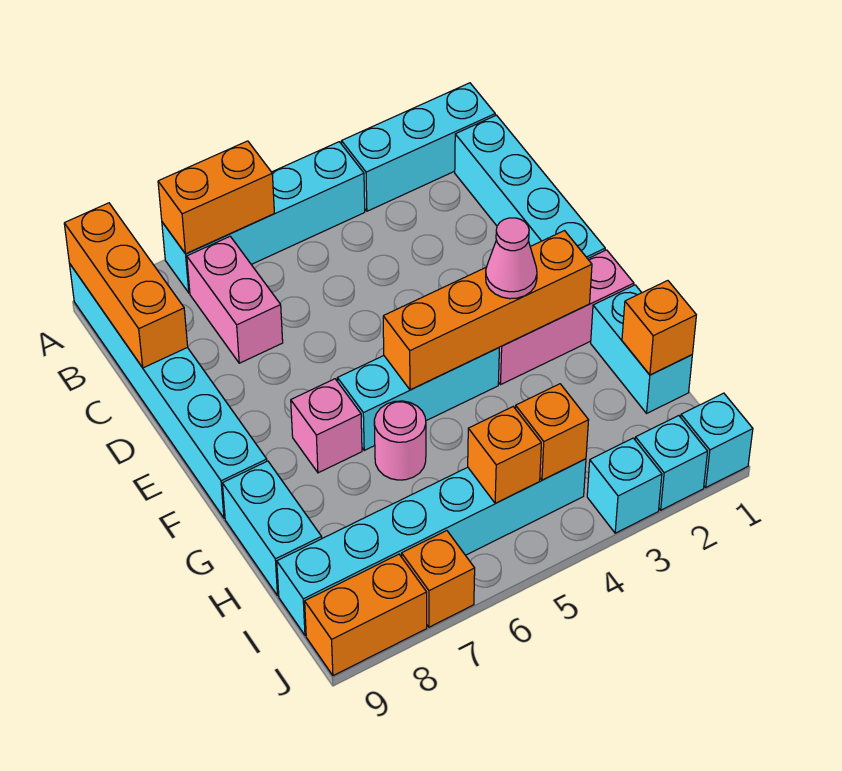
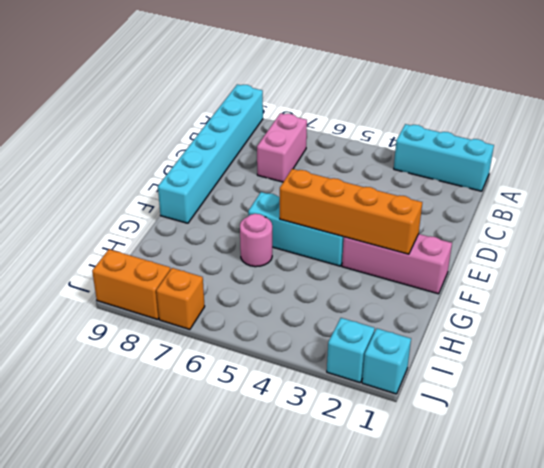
none -> cyan brick A4:A7 level 1
none -> cyan brick B1:E1 level 1
none -> pink brick F7 level 1

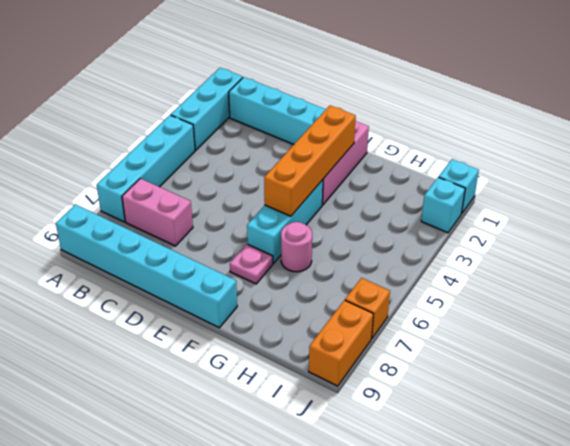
pink plate F7 level 1 -> pink brick F7 level 1
none -> cyan brick G1:H1 level 1
none -> cyan brick G9:H9 level 1
none -> cyan brick I4:I9 level 1

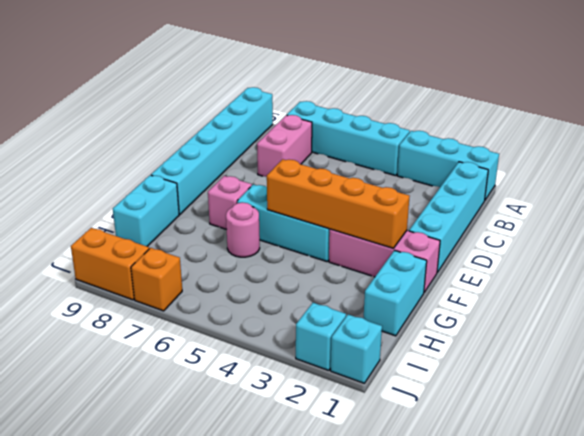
none -> cyan brick I4:I9 level 1
none -> cyan brick J3 level 1
none -> orange brick A6:A7 level 2

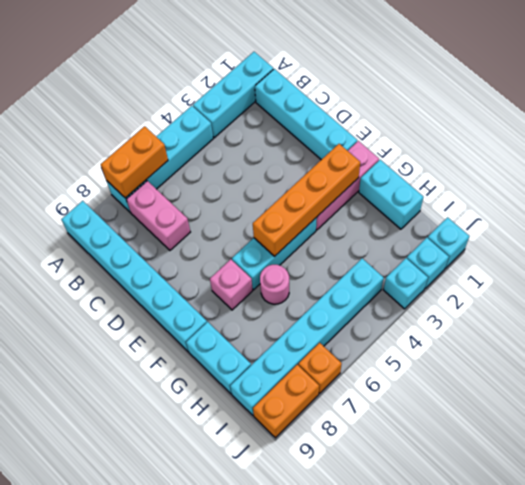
none -> orange brick A9:C9 level 2
none -> orange brick H1 level 2
none -> orange brick I4 level 2

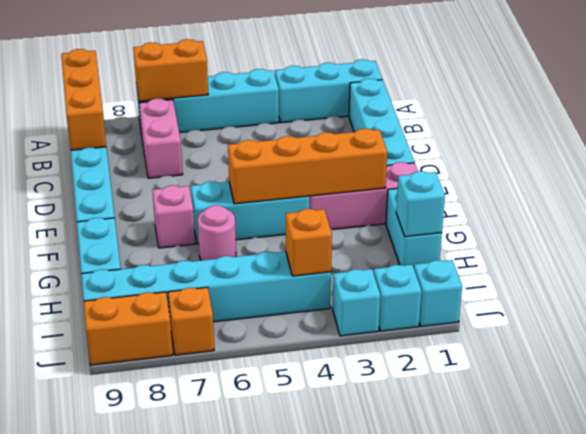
cyan brick H1 level 2 -> orange brick H1 level 2
none -> orange brick I5 level 2
none -> pink cone F3 level 3

